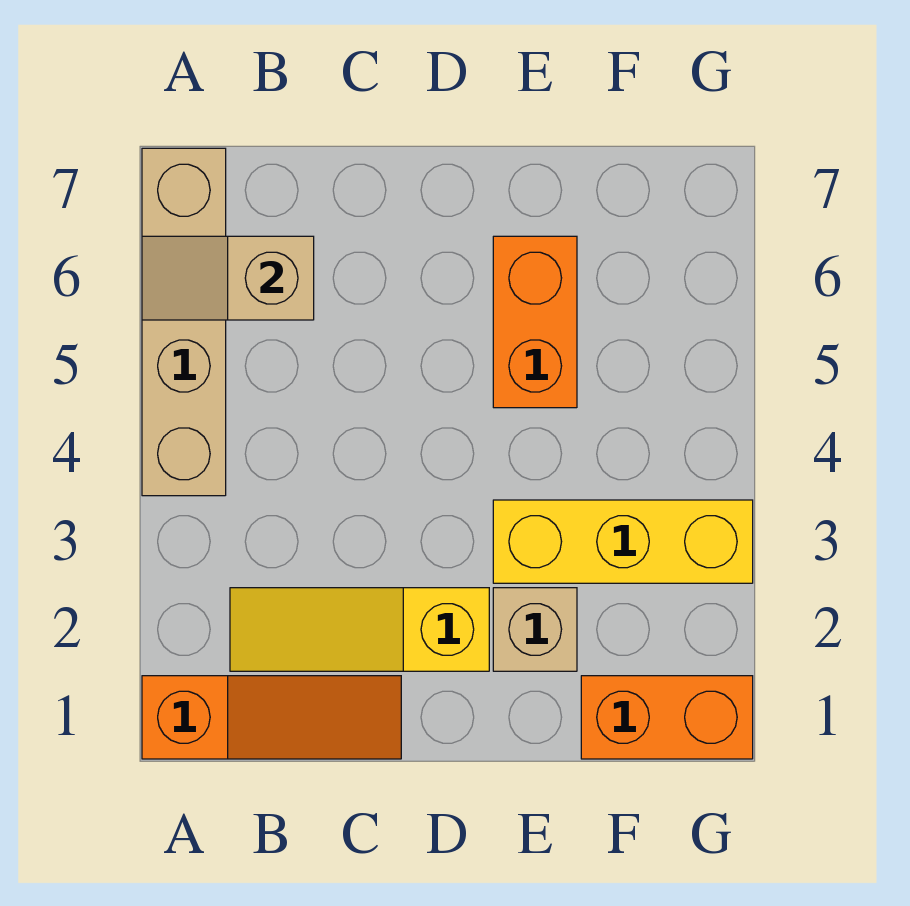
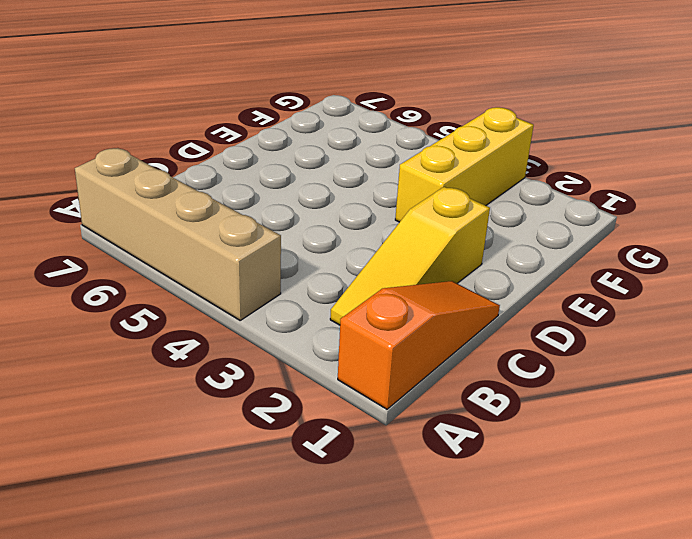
none -> tan brick E2 level 1
none -> orange brick E5:E6 level 1

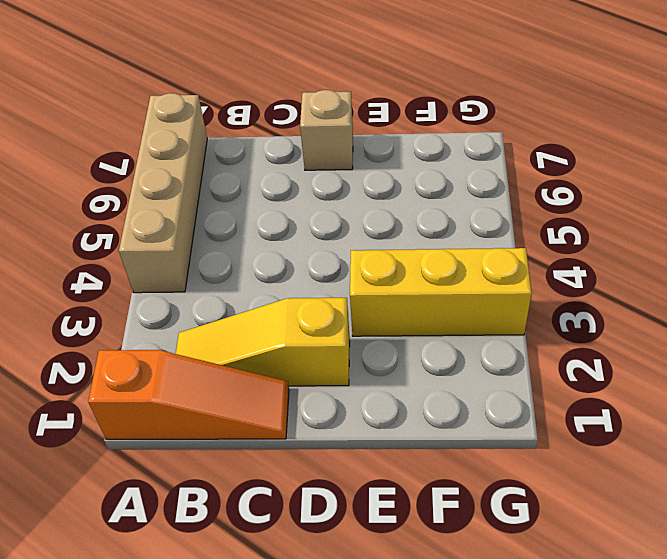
tan brick D7 level 1 -> tan brick E2 level 1
none -> orange brick E5:E6 level 1
none -> orange brick F1:G1 level 1

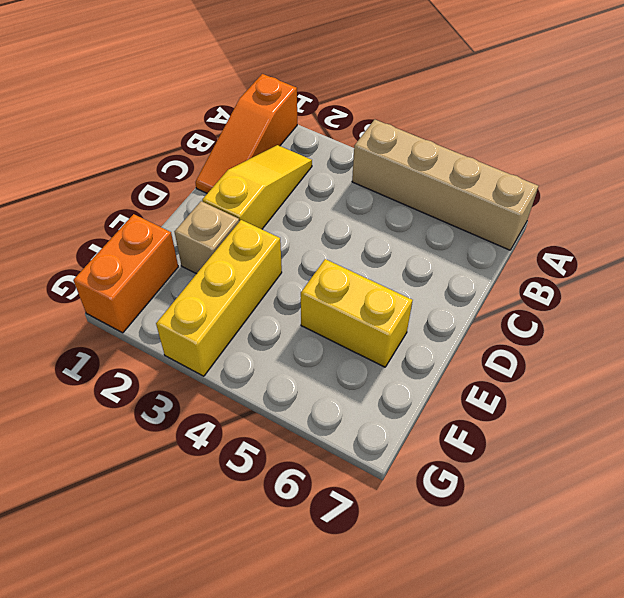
yellow brick E5:E6 level 1 -> orange brick E5:E6 level 1
none -> tan slope A6:B6 level 2 top B

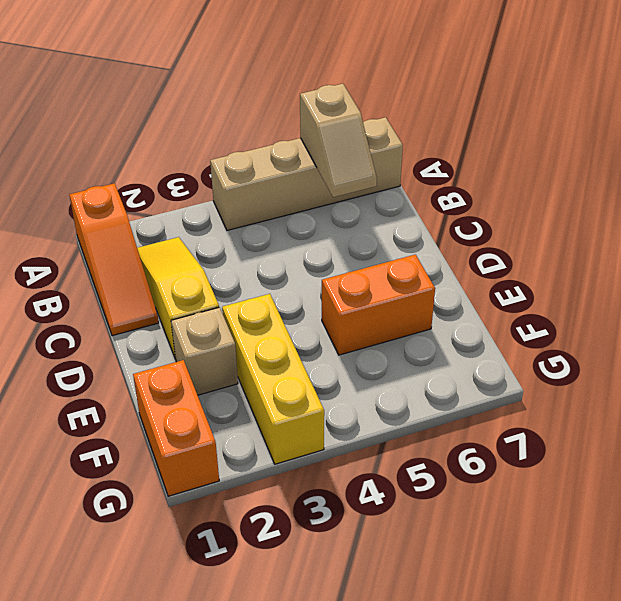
tan slope A6:B6 level 2 top A -> tan slope A6:B6 level 2 top B

